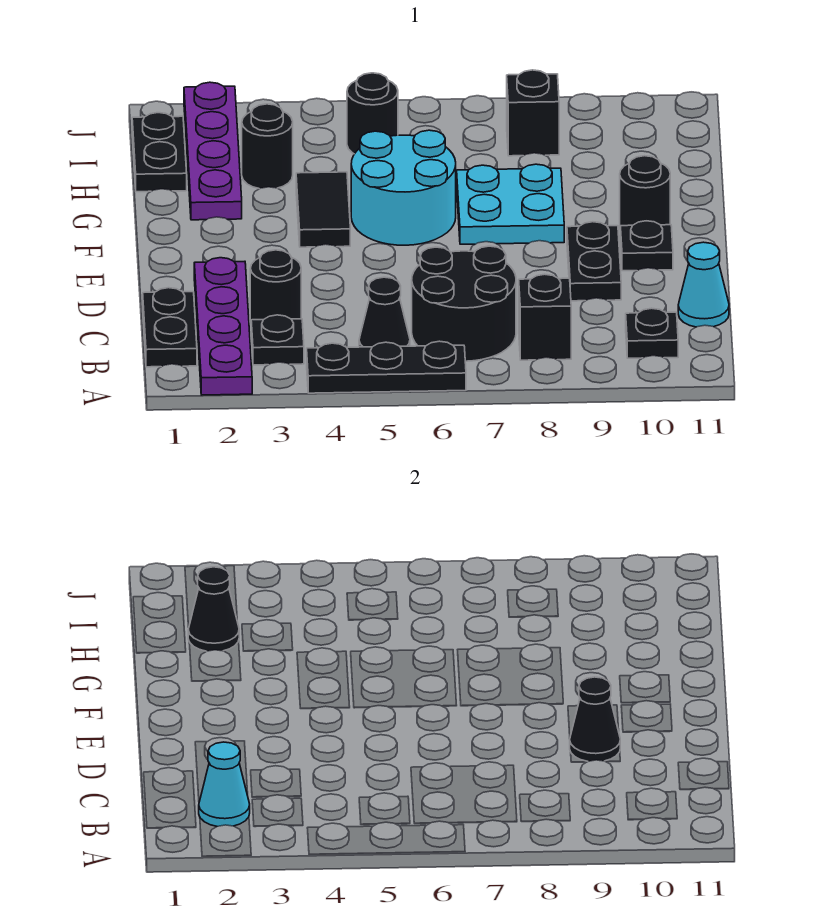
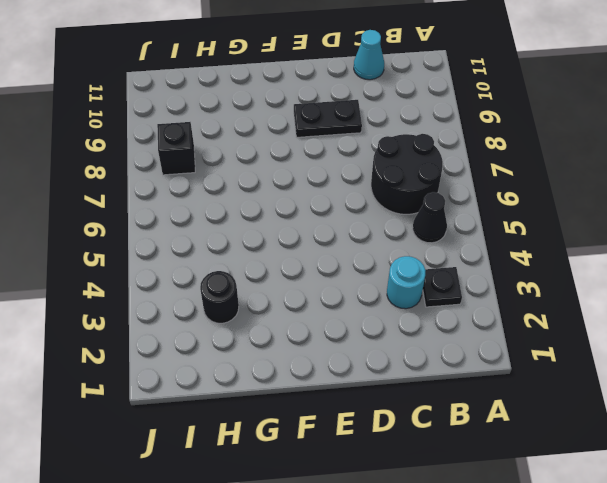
cyan round brick C3 level 1 -> black round brick C3 level 1
none -> purple plate A2:D2 level 1
none -> black plate A4:A6 level 1
none -> black plate B1:C1 level 1

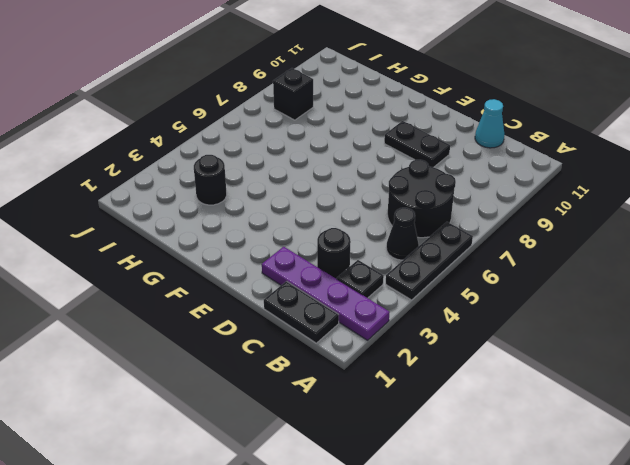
none -> black brick B8 level 1
none -> black plate B10 level 1
none -> black plate E10 level 1

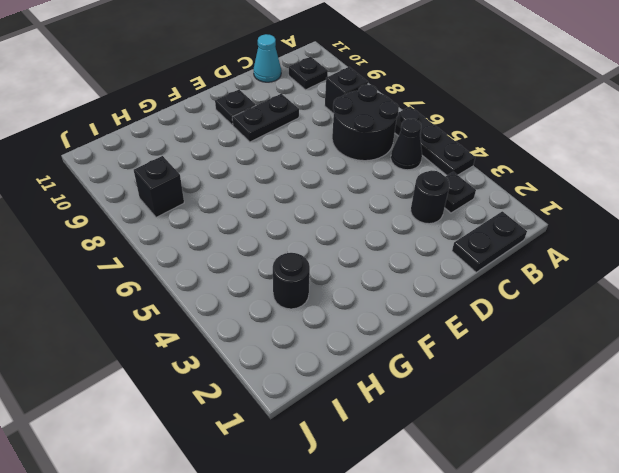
none -> purple plate A2:D2 level 1
none -> black tile F4:G4 level 1
none -> cyan round brick F5:G6 level 1

